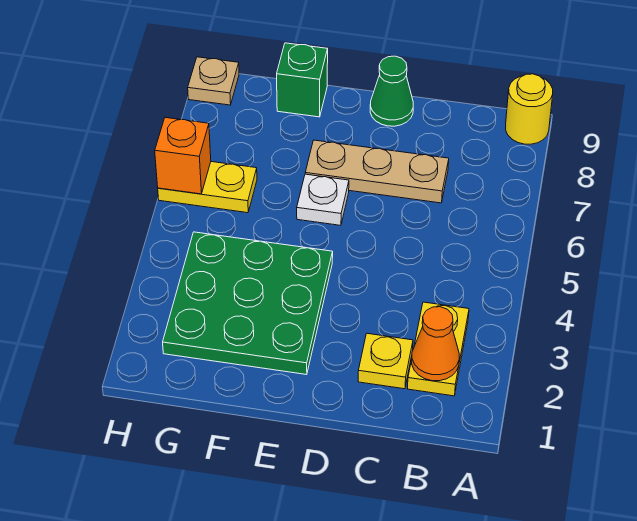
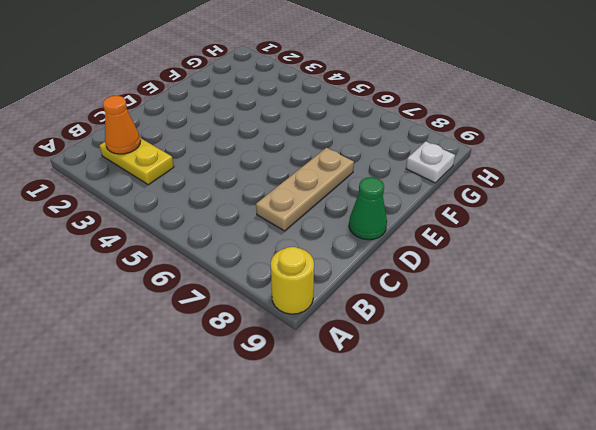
white plate G9 level 1 -> white plate E6 level 1
none -> yellow plate C2 level 1
none -> green plate E2:G4 level 1
none -> green brick F9 level 1

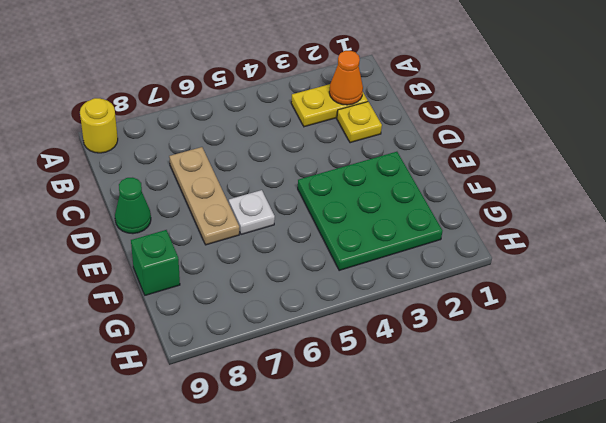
none -> yellow plate G6:H6 level 1
none -> tan plate H9 level 1
none -> orange brick H6 level 2

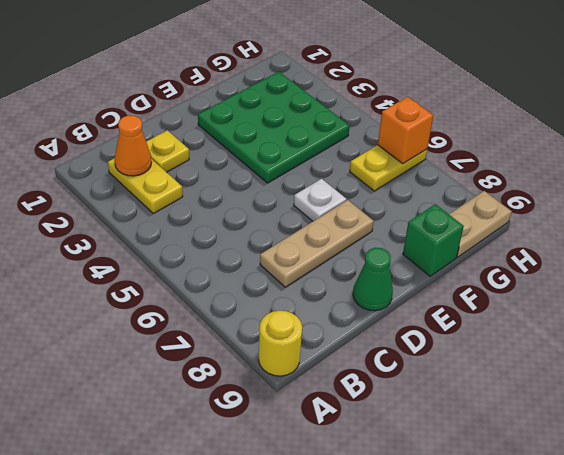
tan plate G9:H9 level 1 -> tan plate H9 level 1

